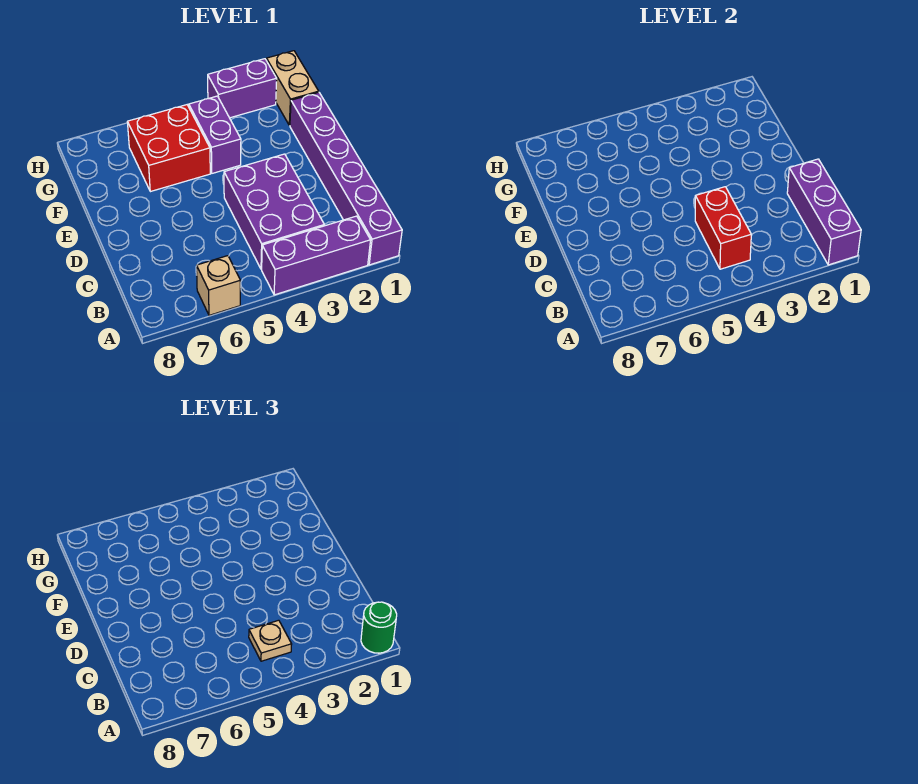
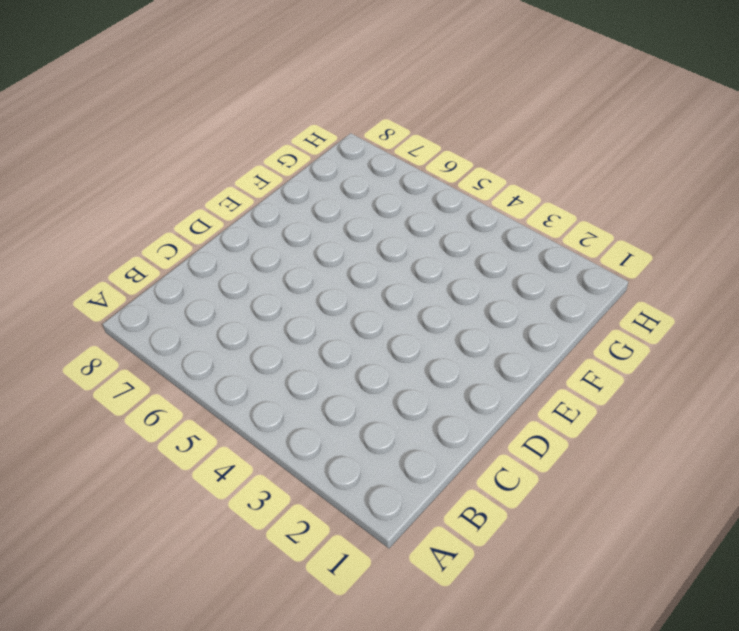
none -> purple brick A1:F1 level 1
none -> purple brick A2:A4 level 1
none -> tan brick A6 level 1

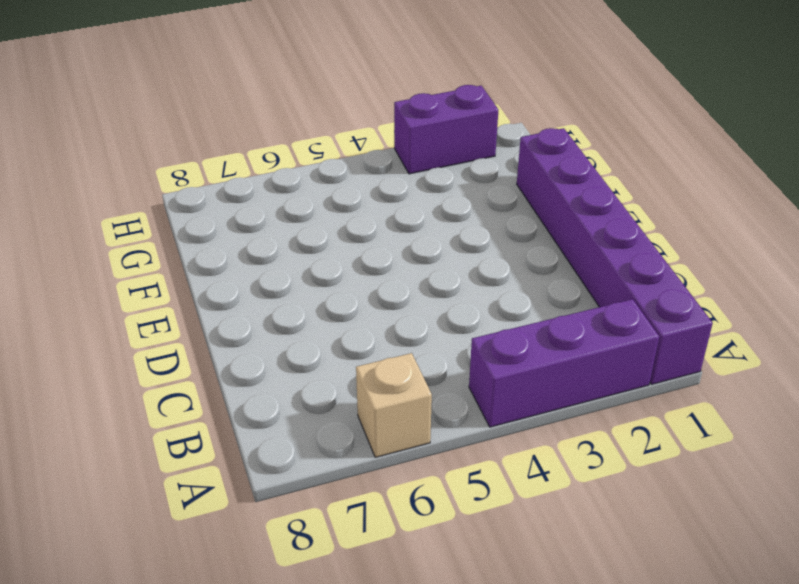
none -> purple brick B3:D4 level 1
none -> purple brick F4:G4 level 1
none -> red brick F5:G6 level 1

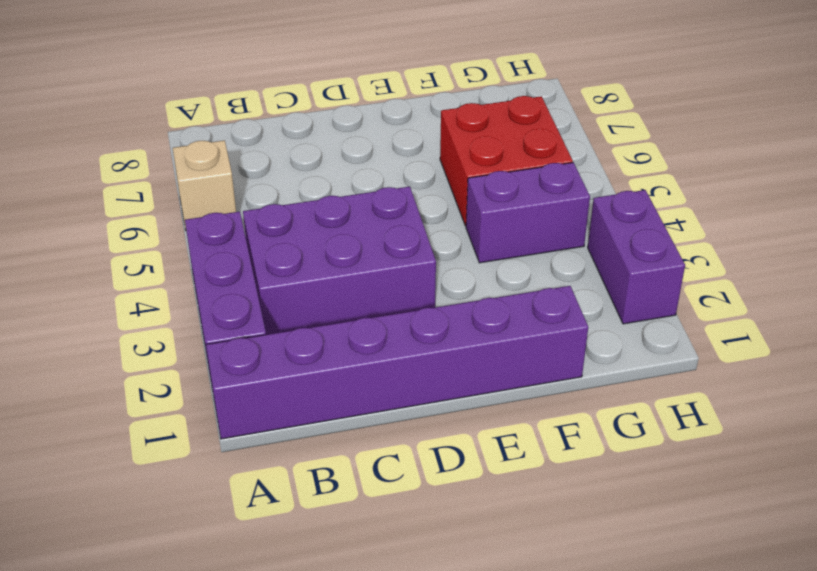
none -> tan brick G1:H1 level 1
none -> purple brick A1:C1 level 2
none -> red brick B4:C4 level 2

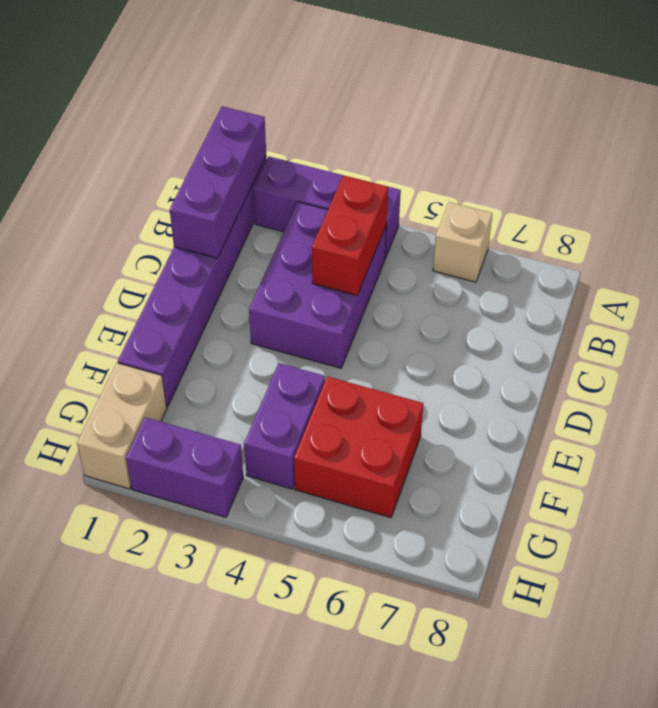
none -> green round brick A1 level 3
none -> tan plate B4 level 3

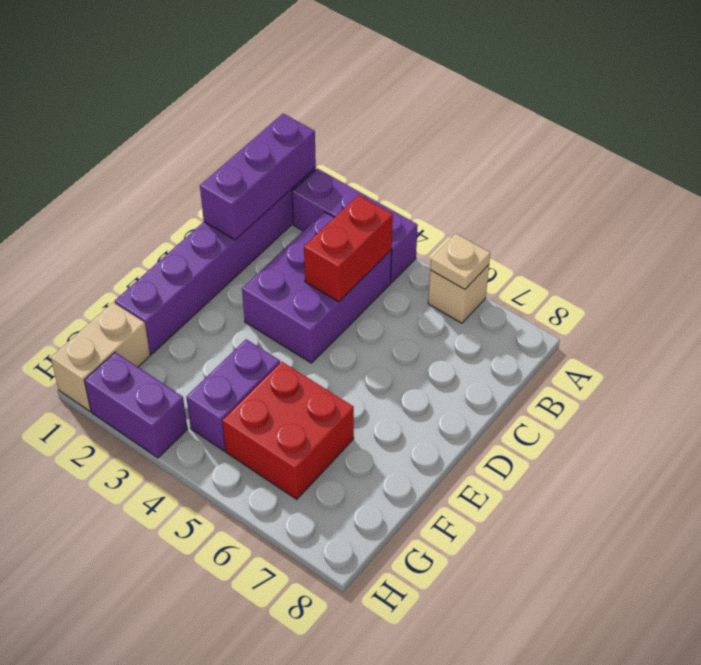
tan plate A6 level 2 -> tan plate B4 level 3
none -> green round brick A1 level 3

